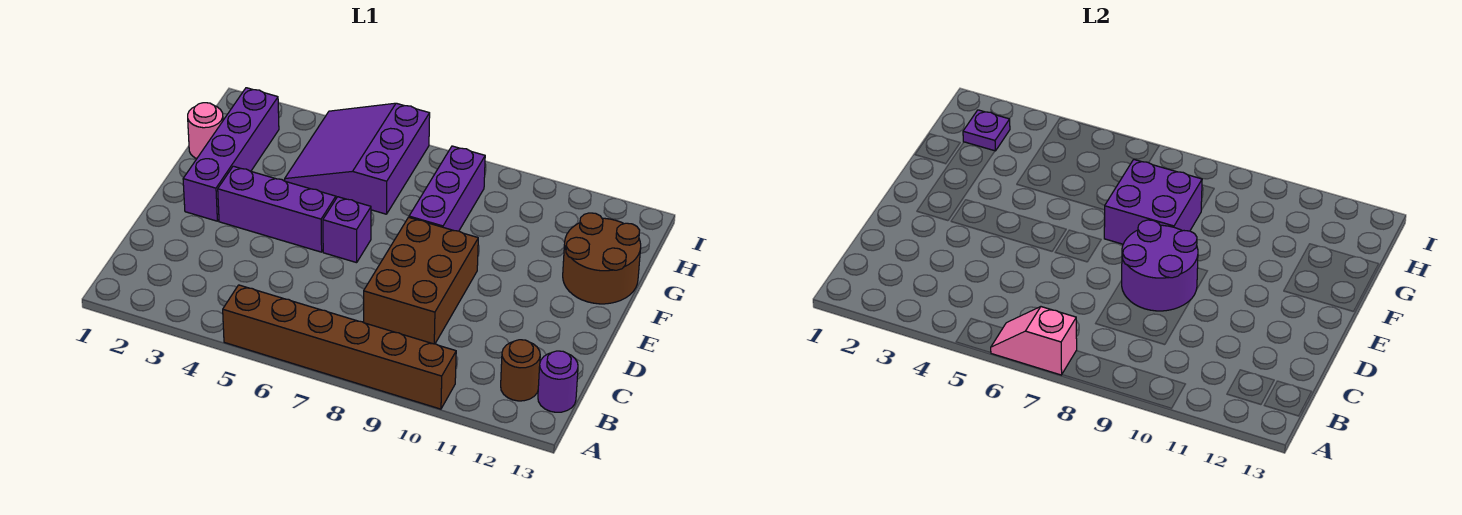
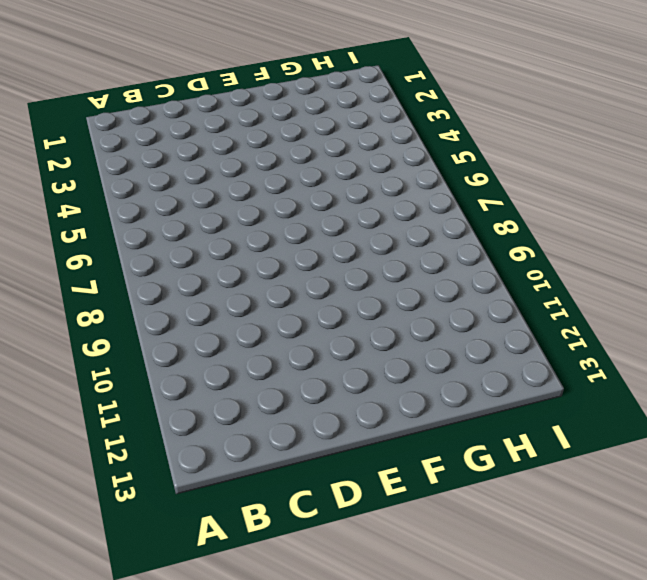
none -> brown brick A5:A10 level 1
none -> brown round brick B12 level 1
none -> purple round brick B13 level 1

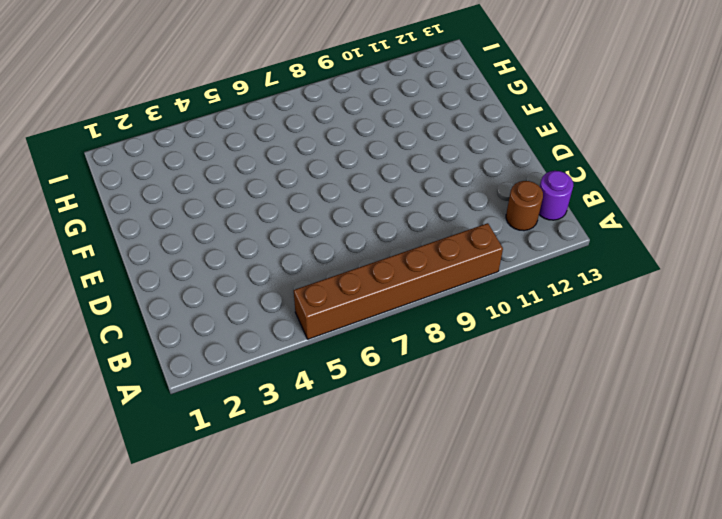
none -> brown brick C8:E9 level 1
none -> purple brick E2:H2 level 1
none -> purple brick E3:E5 level 1

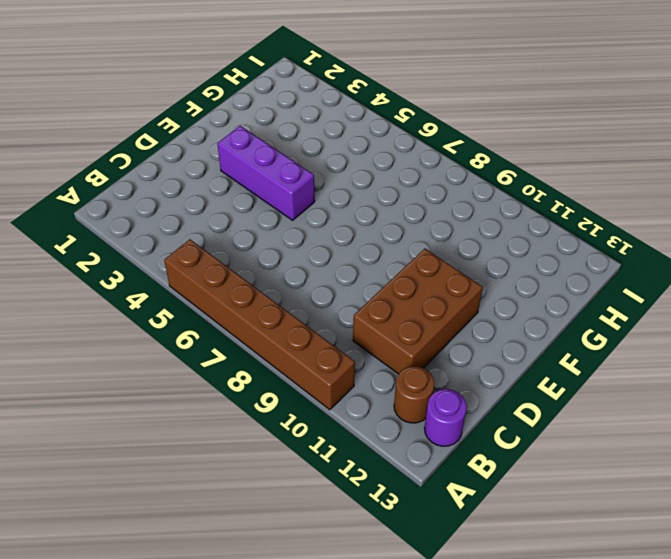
brown brick C10:E11 level 1 -> brown brick C8:E9 level 1
none -> purple brick E2:H2 level 1
none -> purple brick E6 level 1
none -> purple brick F8:H8 level 1

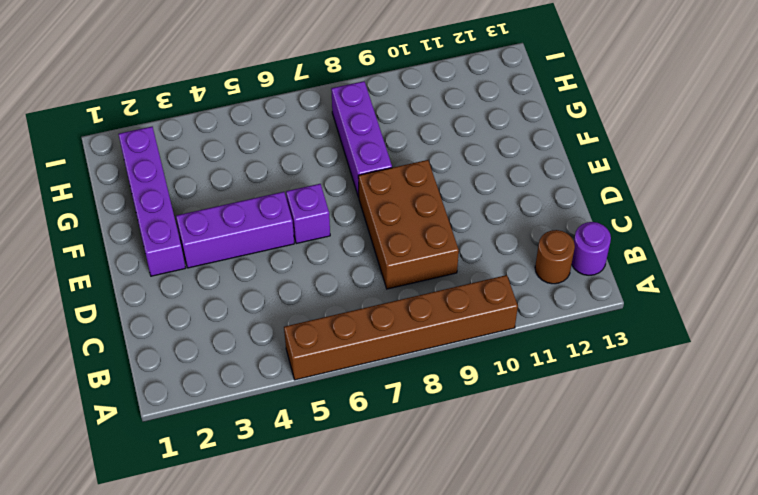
none -> brown round brick F12:G13 level 1
none -> pink round brick G1 level 1
none -> purple slope G4:I6 level 1 top 6

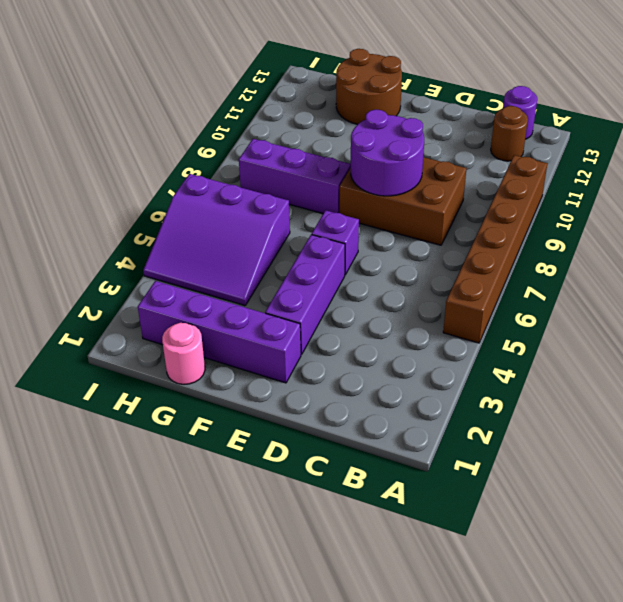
none -> pink slope A6:A7 level 2 top 7
none -> purple brick F7:G8 level 2
none -> purple plate H2 level 2

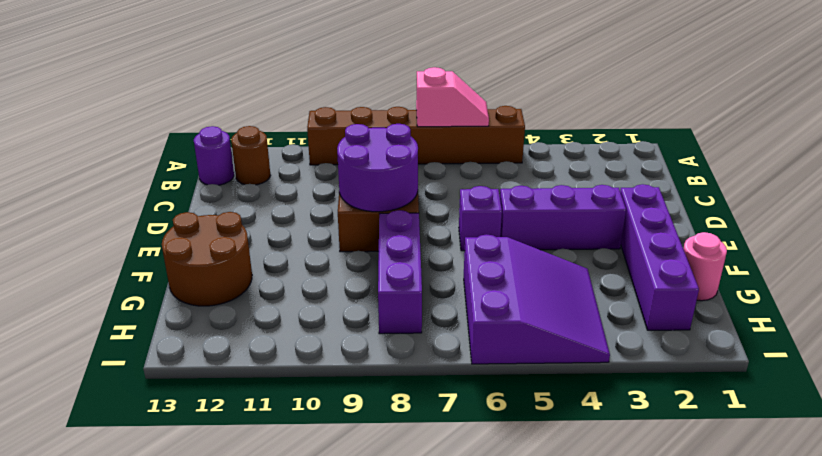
none -> purple brick F7:G8 level 2
none -> purple plate H2 level 2

